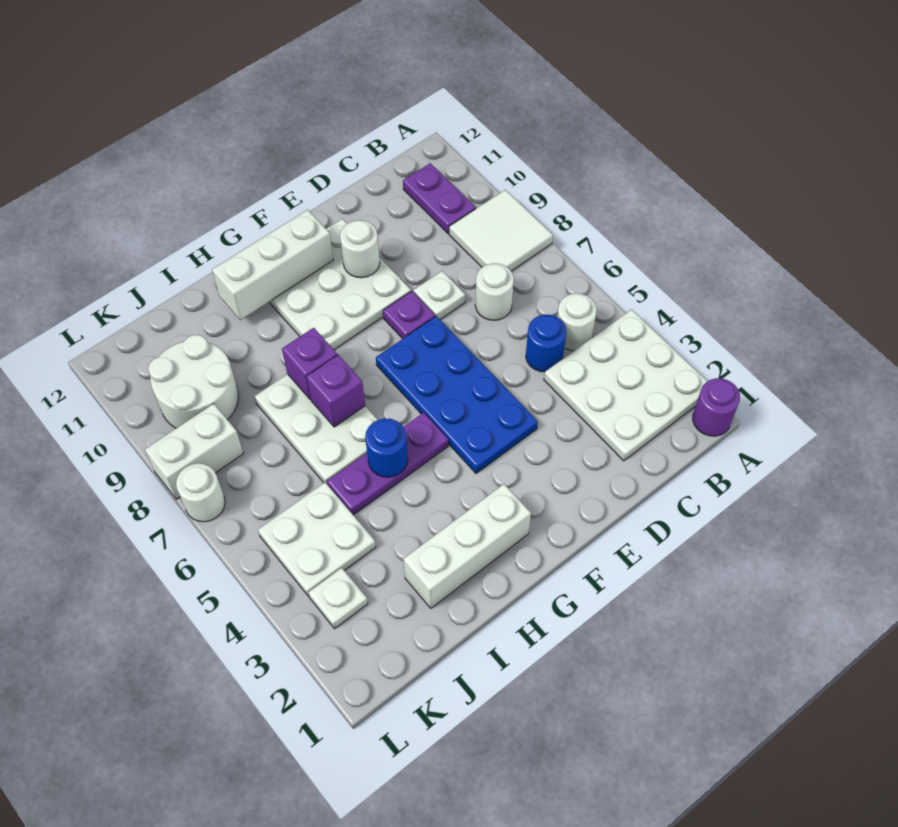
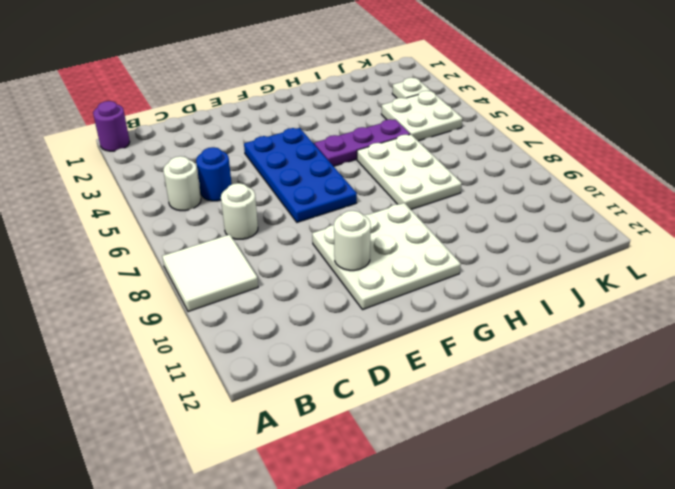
none -> white plate A2:C4 level 1
none -> purple plate B10:B11 level 1
none -> white plate D8 level 1

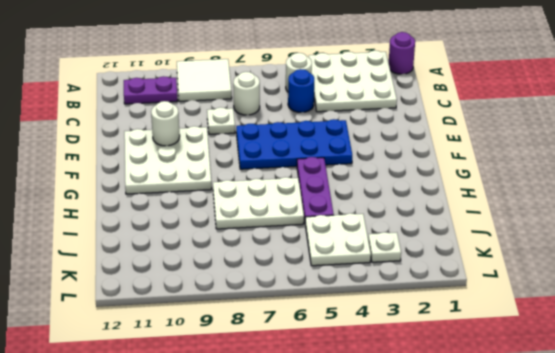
none -> purple plate E8 level 1
none -> white brick G2:I2 level 1
none -> white round brick J9:K10 level 1

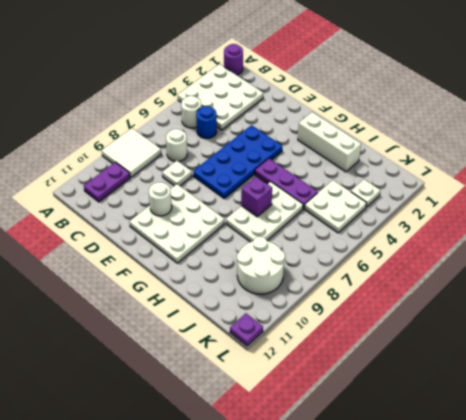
purple plate L12 level 1 -> purple plate E8 level 1
none -> white brick K8:L8 level 1
none -> white round brick L7 level 1
none -> white brick F11:H11 level 2

